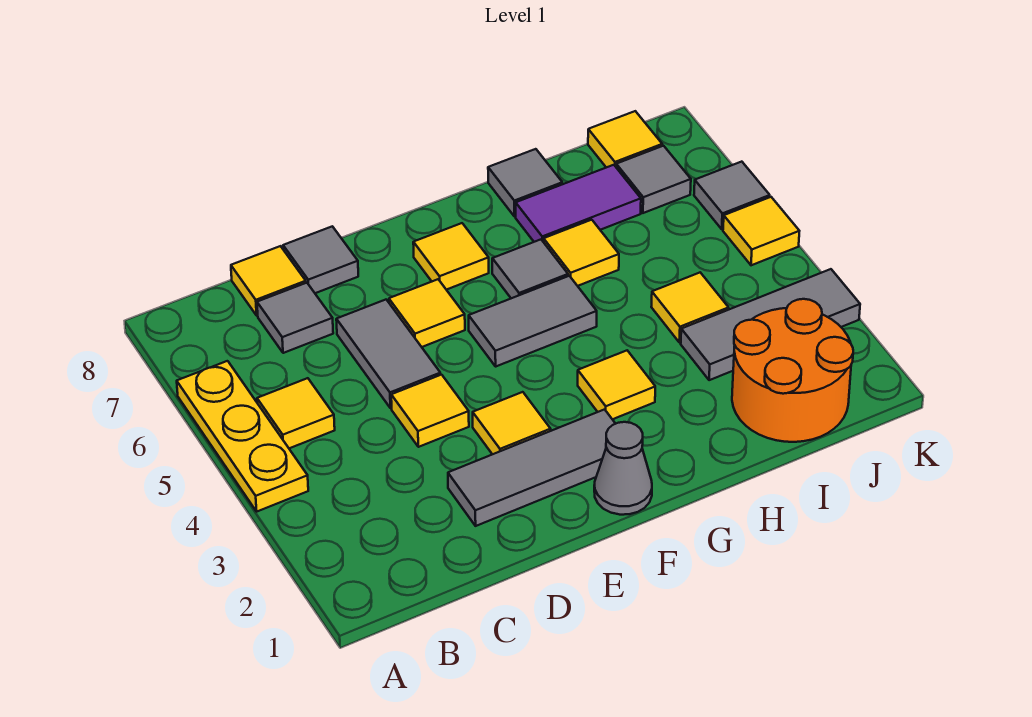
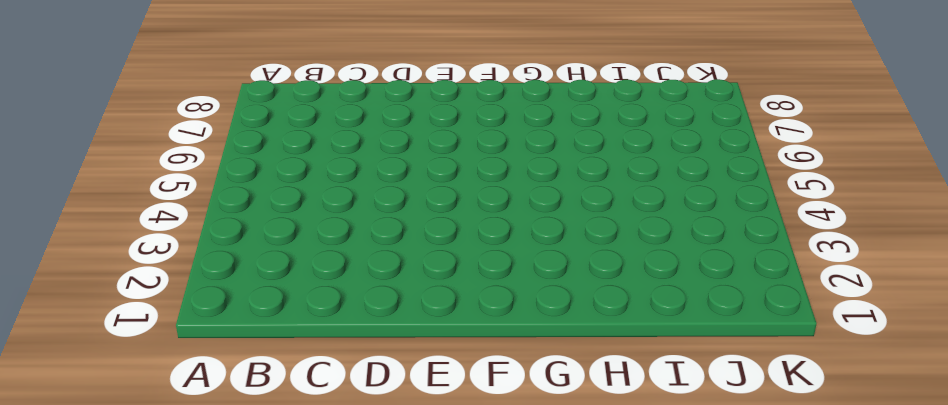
none -> yellow plate A4:A6 level 1
none -> yellow tile B5 level 1
none -> grey tile C7 level 1

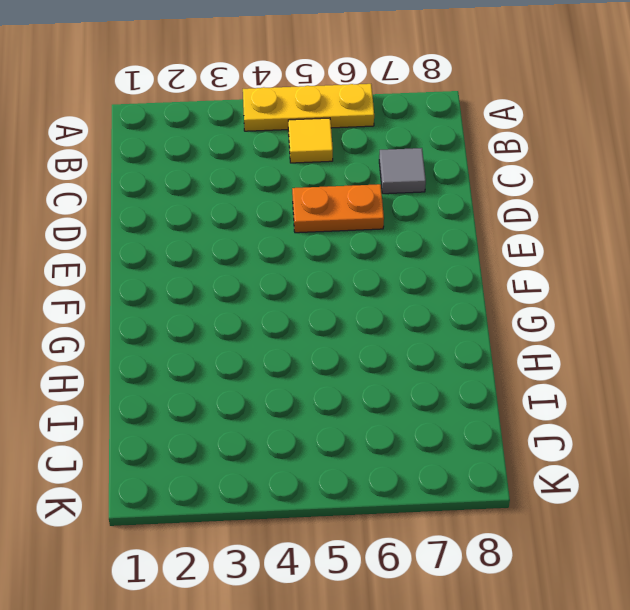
orange plate D5:D6 level 1 -> grey tile D5:D6 level 1
none -> yellow tile C8 level 1
none -> grey tile D2:F2 level 1
none -> yellow tile D4 level 1

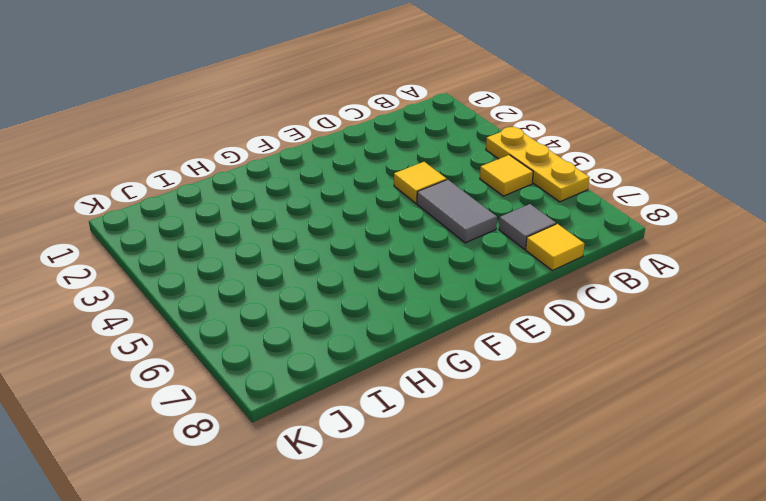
none -> grey tile D2:F2 level 1
none -> grey tile D8 level 1
none -> yellow tile E3 level 1

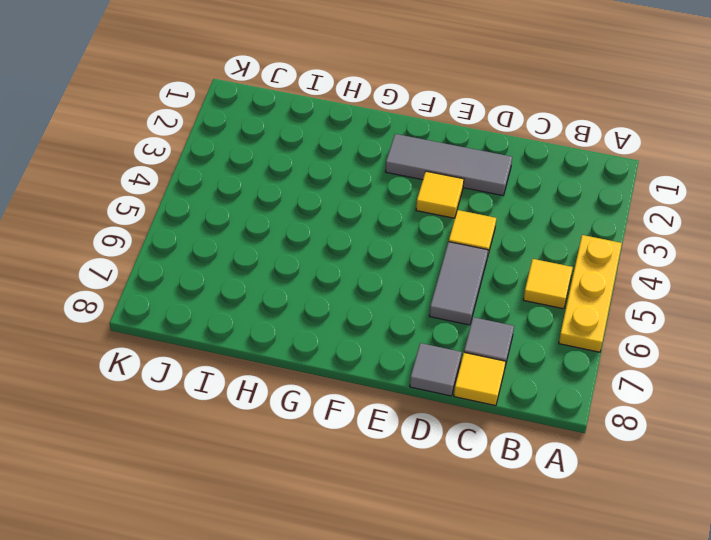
none -> yellow tile E6 level 1
none -> grey cone F1 level 1
none -> grey tile F5:G5 level 1

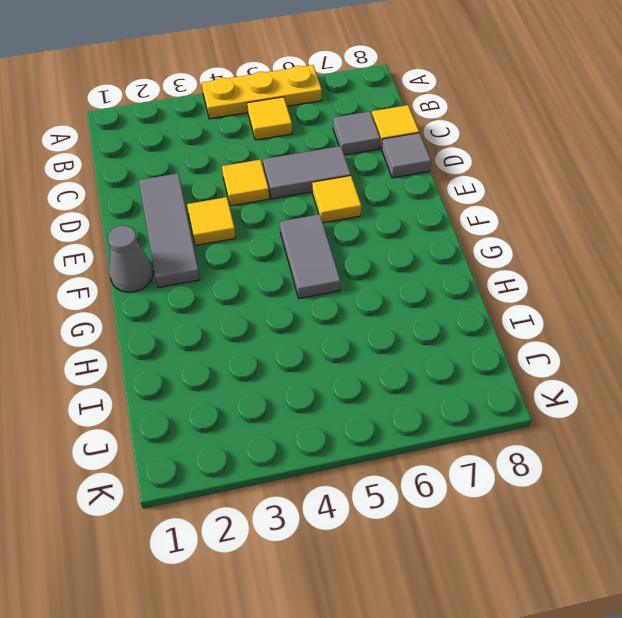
none -> yellow tile F7 level 1
none -> yellow tile G3 level 1
none -> grey tile G6 level 1

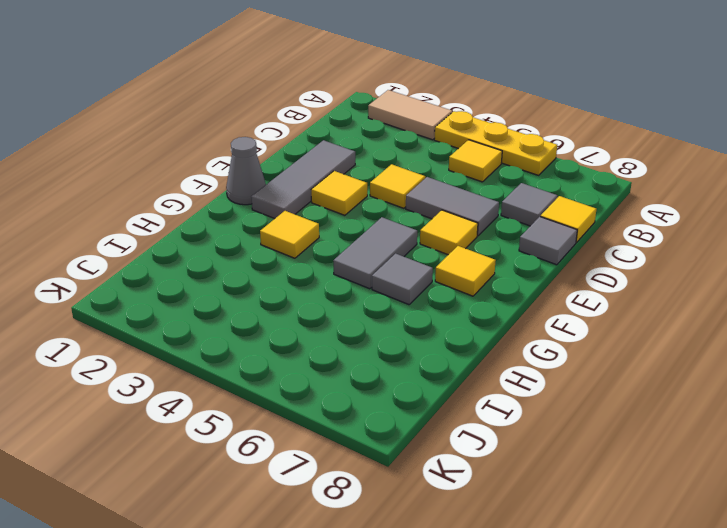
tan tile A2:A3 level 1 -> none
none -> yellow tile H6 level 1
none -> purple tile H7:I7 level 1
none -> grey tile H8 level 1

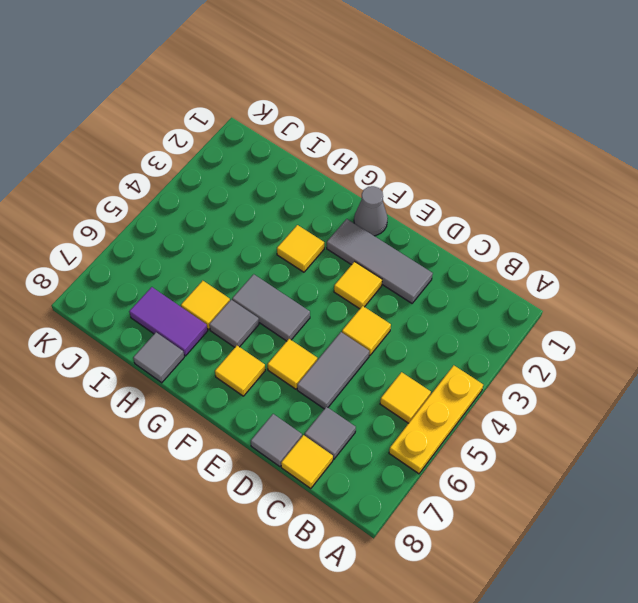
none -> orange round brick I1:J2 level 1
none -> grey tile I3:K3 level 1
none -> yellow tile I4 level 1

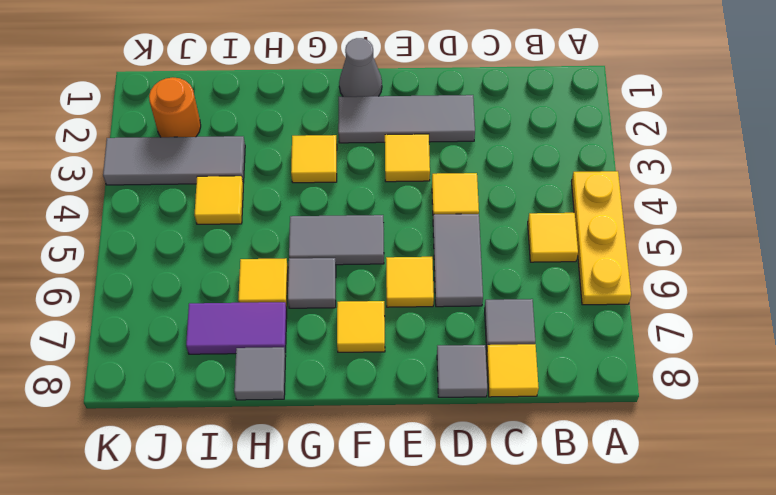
orange round brick J2 level 1 -> orange round brick I1:J2 level 1
none -> grey tile J7 level 1
none -> yellow tile J8 level 1
none -> yellow tile K5 level 1

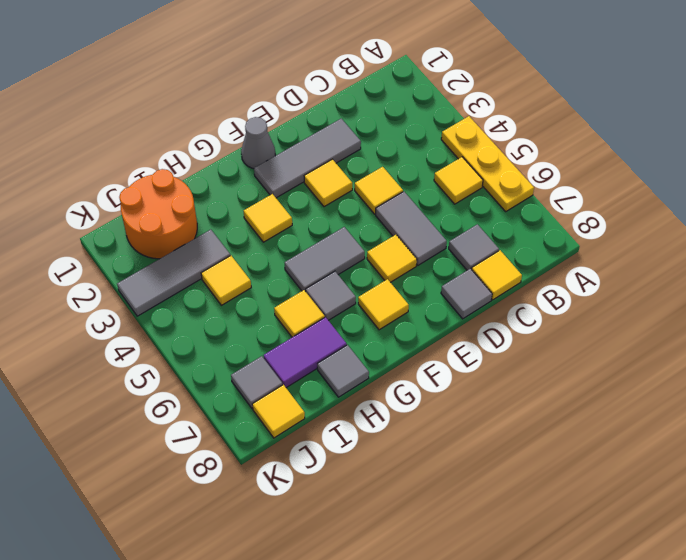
none -> yellow tile K5 level 1
none -> grey tile K6 level 1

